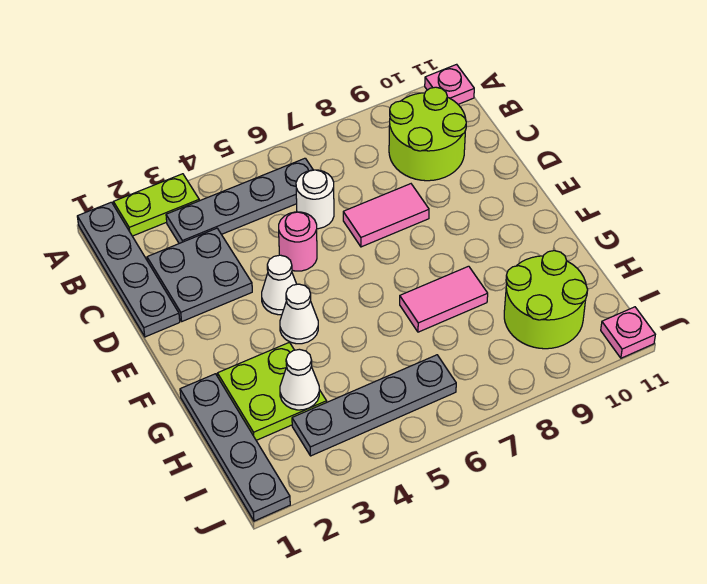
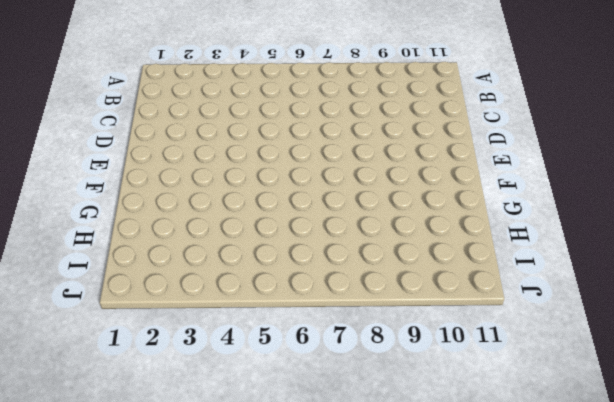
none -> grey plate A1:D1 level 1
none -> lime plate A2:A3 level 1
none -> pink plate A11 level 1

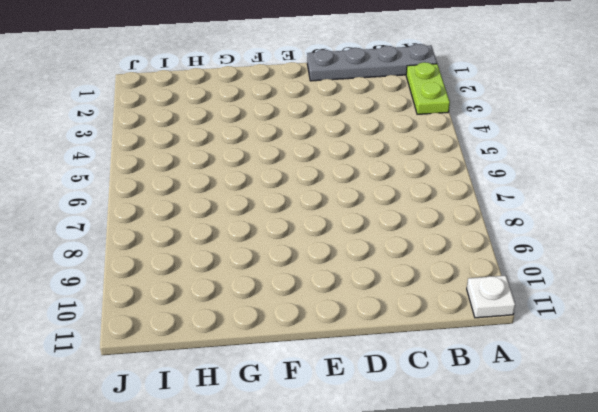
white plate A11 level 1 -> pink plate A11 level 1
none -> grey plate B3:B6 level 1
none -> lime round brick B9:C10 level 1
none -> grey plate C2:D3 level 1

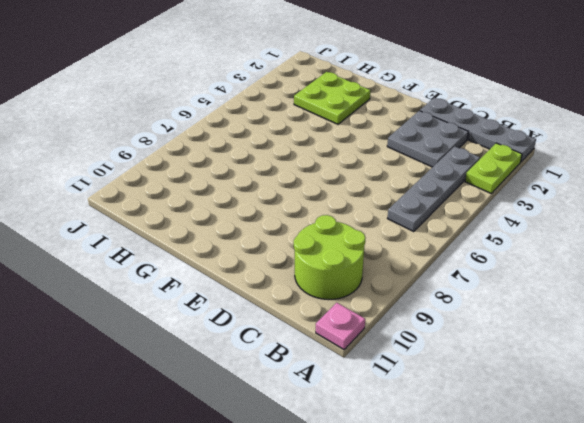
none -> white round brick C6 level 1
none -> pink round brick D5 level 1
none -> pink tile D7:D8 level 1

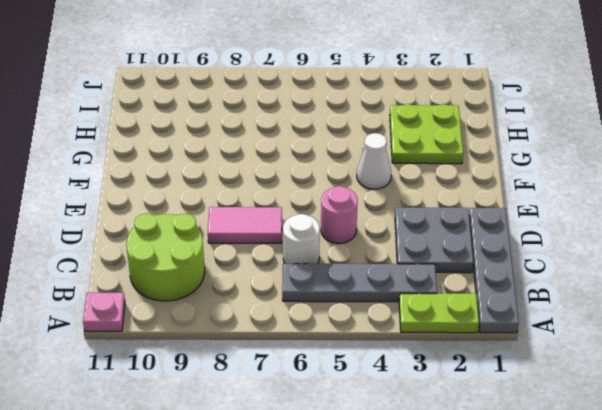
none -> white cone E4 level 1
none -> grey plate G1:J1 level 1
none -> pink tile G7:G8 level 1

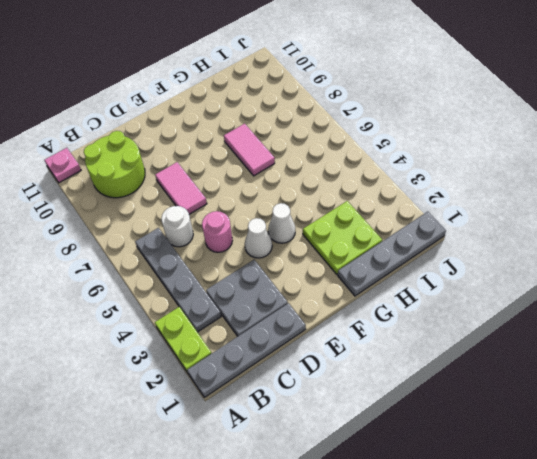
none -> lime round brick H9:I10 level 1
none -> grey plate I3:I6 level 1
none -> pink plate J11 level 1

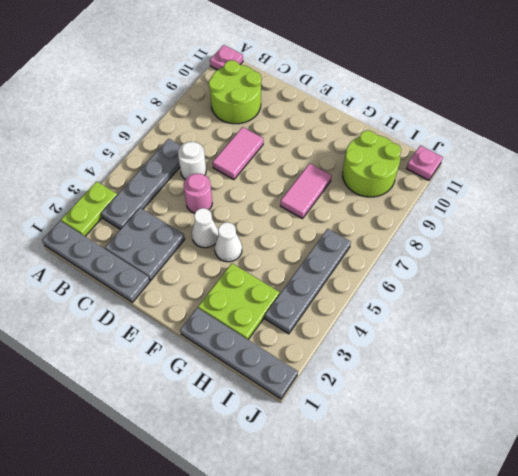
none -> white cone H3 level 2

